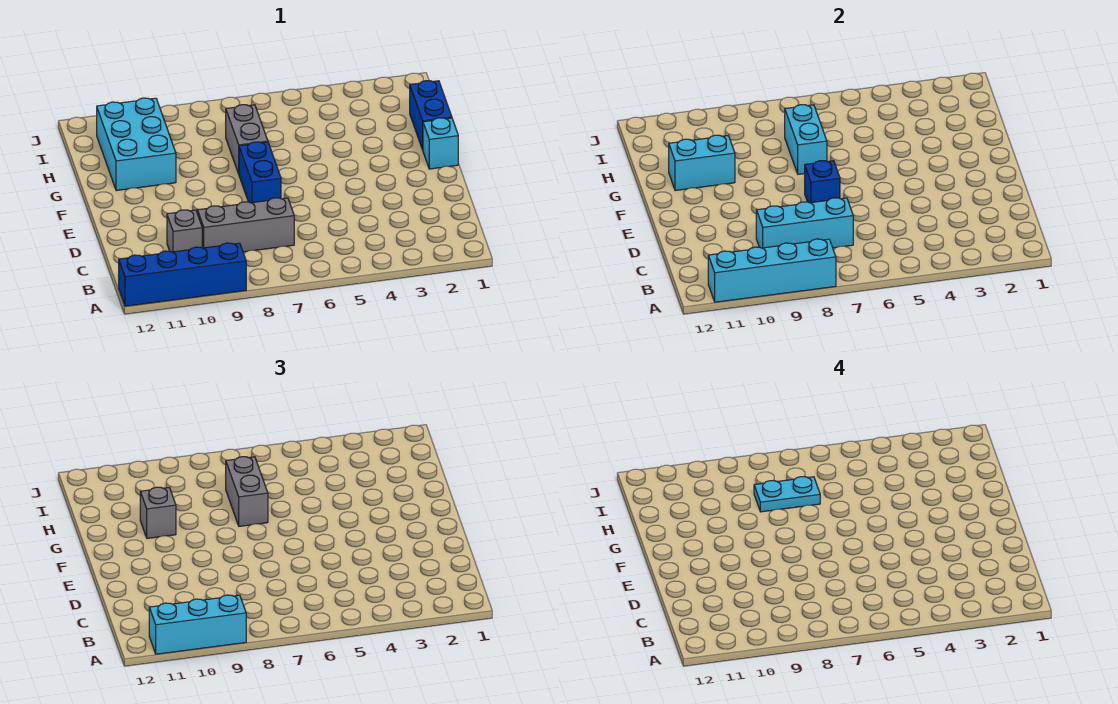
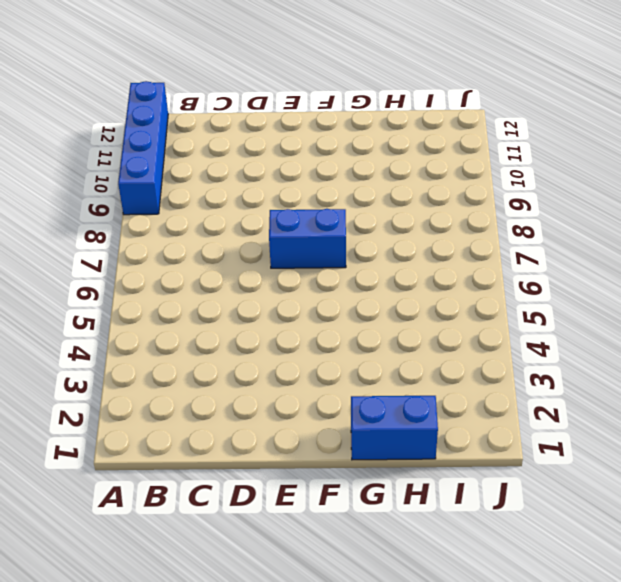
none -> grey brick C7:C9 level 1
none -> grey brick C10 level 1
none -> cyan brick F1 level 1

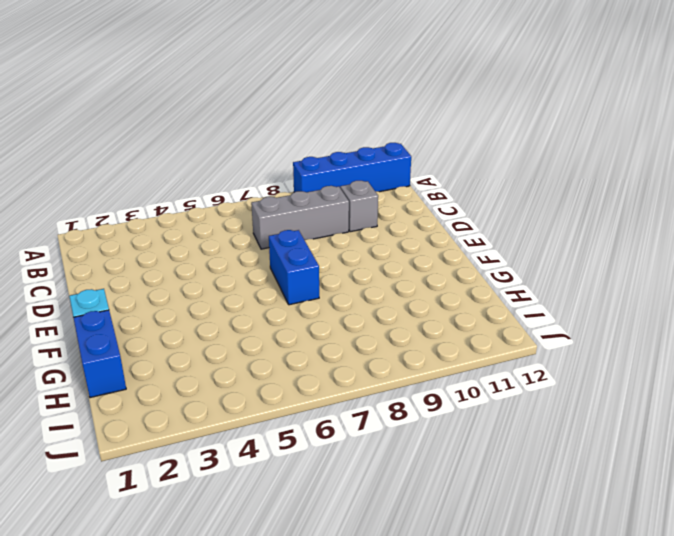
none -> grey brick G7:H7 level 1
none -> cyan brick G10:I11 level 1
none -> cyan brick A8:A11 level 2

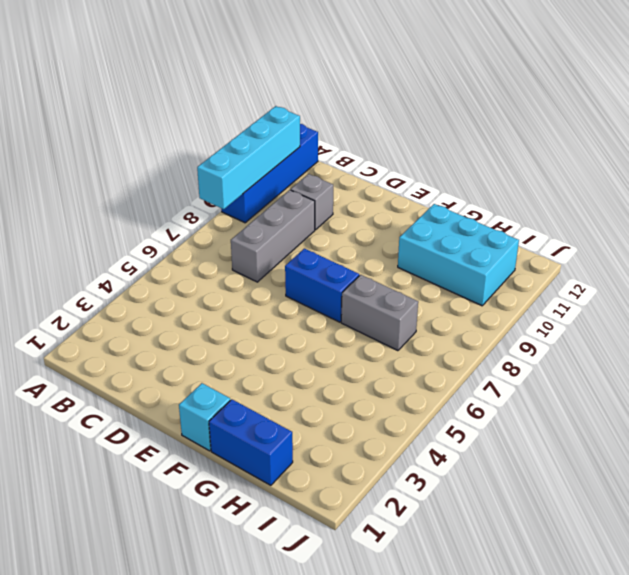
none -> cyan brick C7:C9 level 2
none -> blue brick E7 level 2
none -> cyan brick G7:H7 level 2

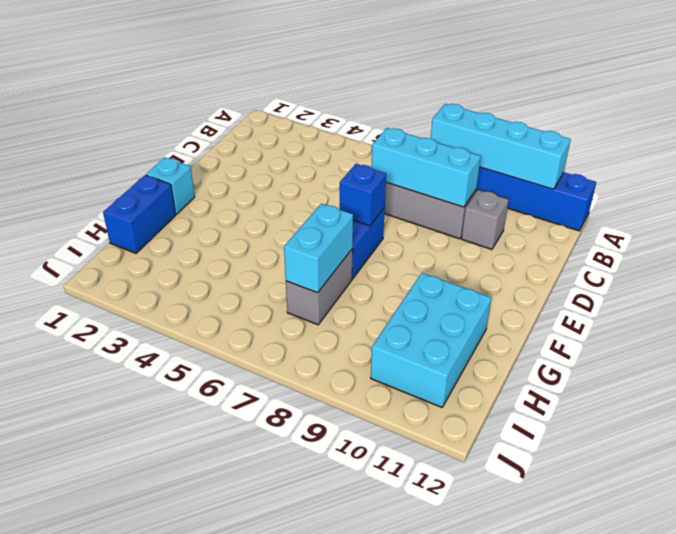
none -> cyan brick G10:G11 level 2
none -> cyan brick A9:A11 level 3
none -> grey brick G7:H7 level 3

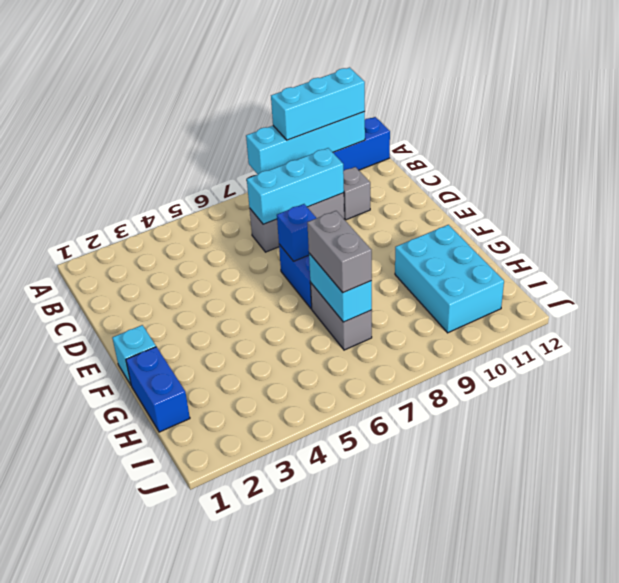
none -> cyan brick G10:G11 level 2
none -> grey brick G10 level 3
none -> cyan plate H7:H8 level 4

